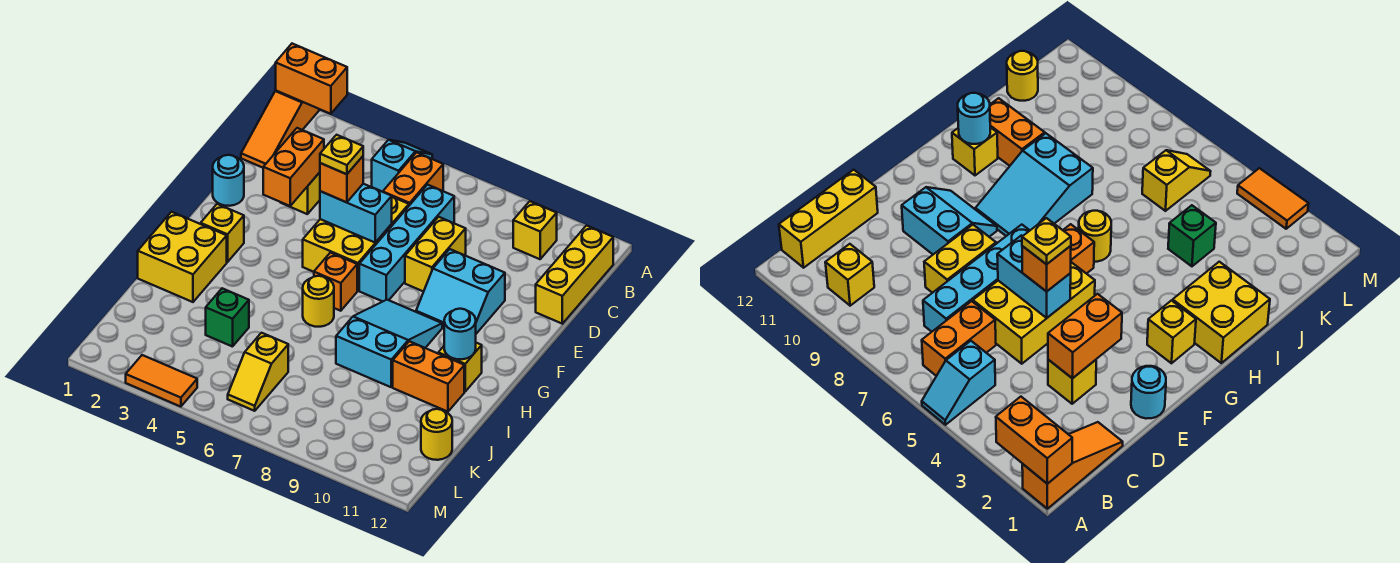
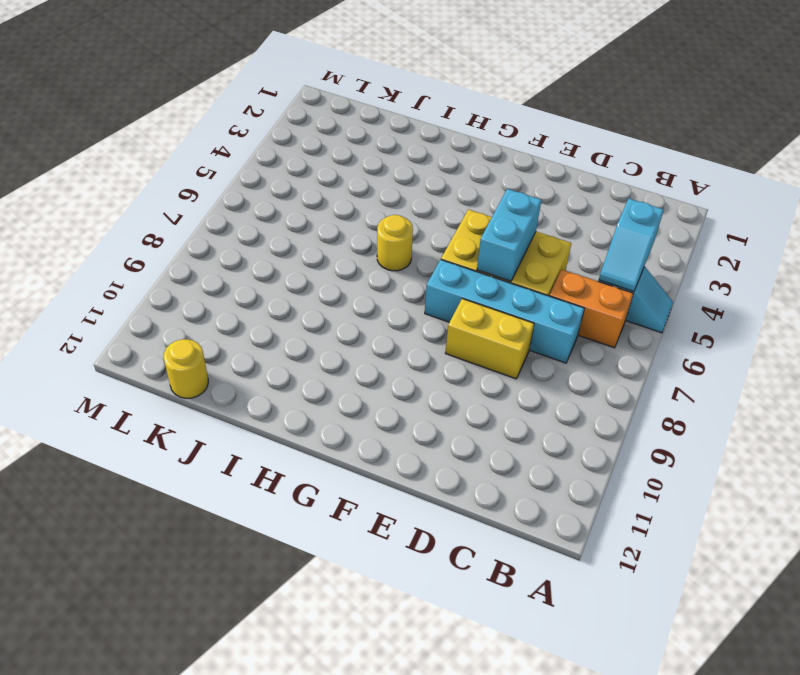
cyan slope B4:B5 level 2 top 4 -> none
none -> orange slope A1:C1 level 1 top A
none -> yellow brick B10 level 1
none -> yellow brick B12:D12 level 1

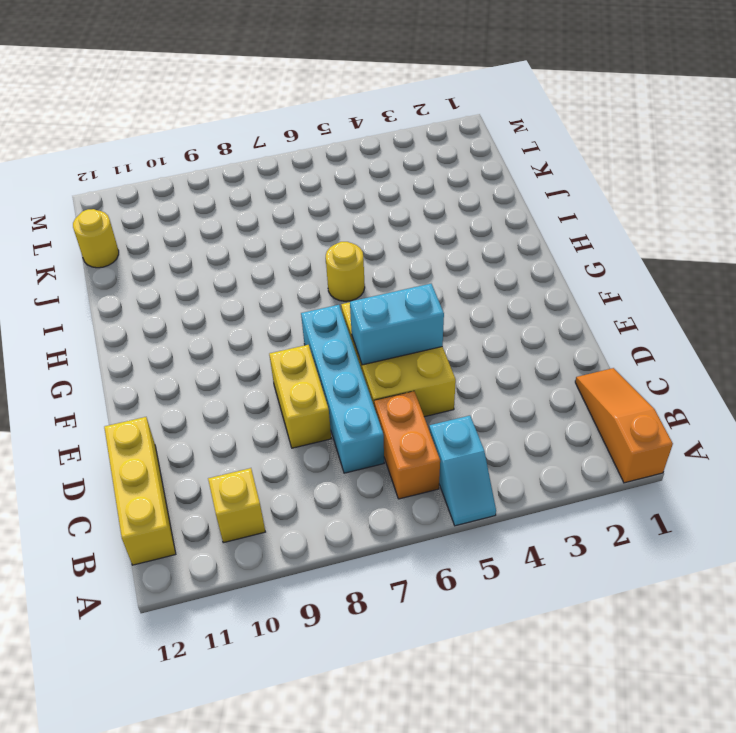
none -> yellow brick D3 level 1
none -> cyan round brick E1 level 1
none -> cyan slope E9:F10 level 1 top E

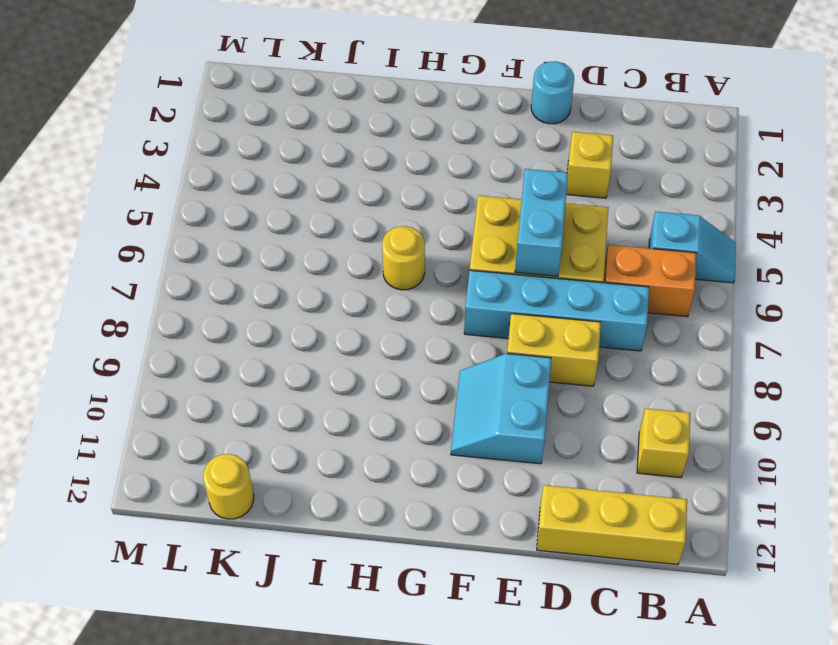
none -> orange slope A1:C1 level 1 top A
none -> yellow brick G2 level 1
none -> orange brick G6 level 1

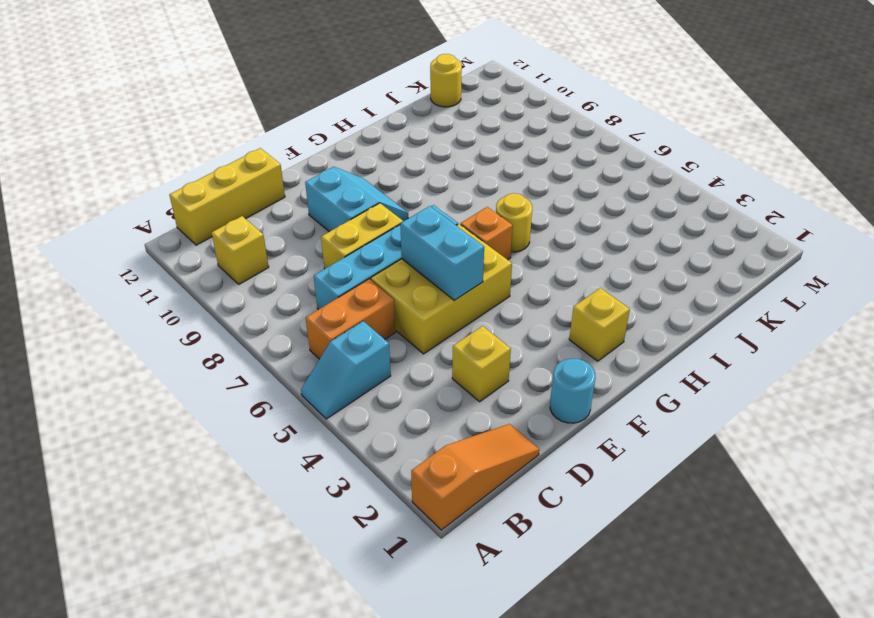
none -> cyan slope G8:I9 level 1 top I
none -> yellow brick H1:I2 level 1
none -> yellow brick H11 level 1

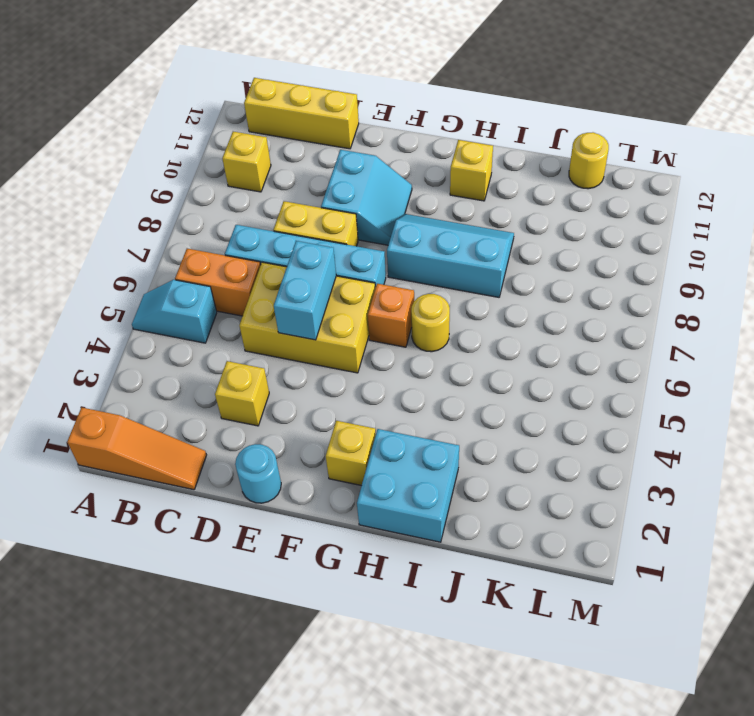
cyan slope G8:I9 level 1 top 8 -> cyan slope G8:I9 level 1 top I
cyan brick H1:I2 level 1 -> yellow brick H1:I2 level 1
none -> orange brick I10:I11 level 1
none -> green brick J4 level 1
none -> yellow slope K6:L6 level 1 top K

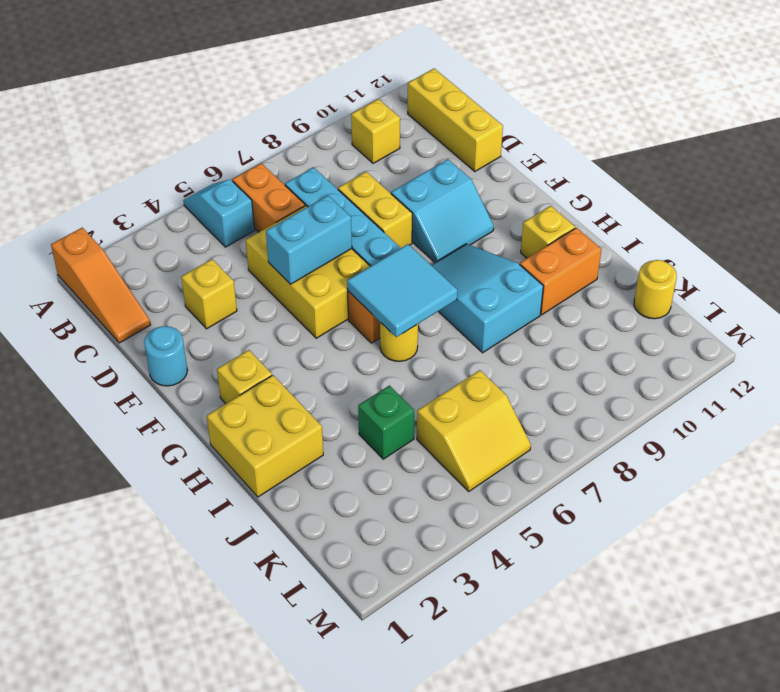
cyan tile G6:H7 level 2 -> none
yellow slope K5:L6 level 1 top K -> yellow slope K6:L6 level 1 top K
none -> orange tile M3:M4 level 1
none -> orange brick A1:A2 level 2
none -> orange brick D3:E3 level 2

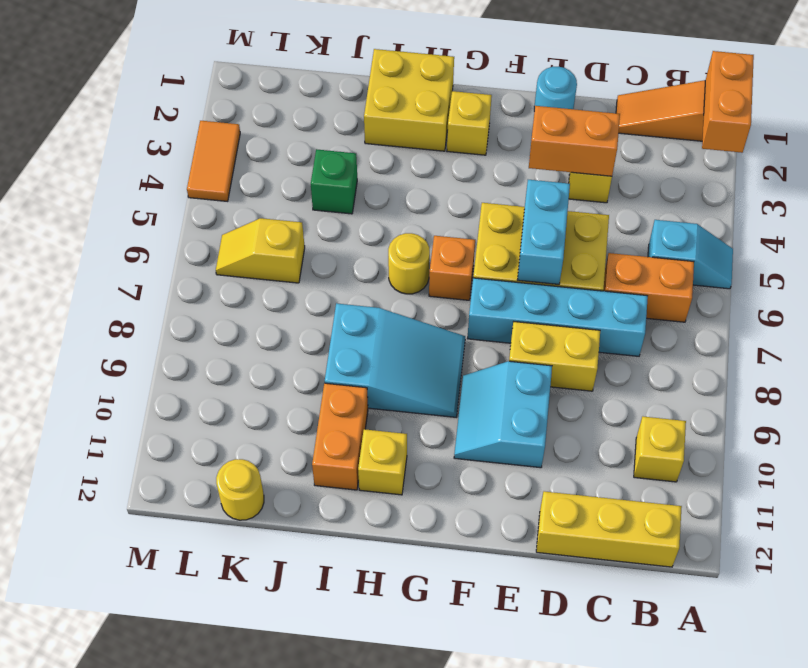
none -> cyan round brick H11 level 2
none -> orange brick E5 level 3
none -> yellow plate E5 level 4

